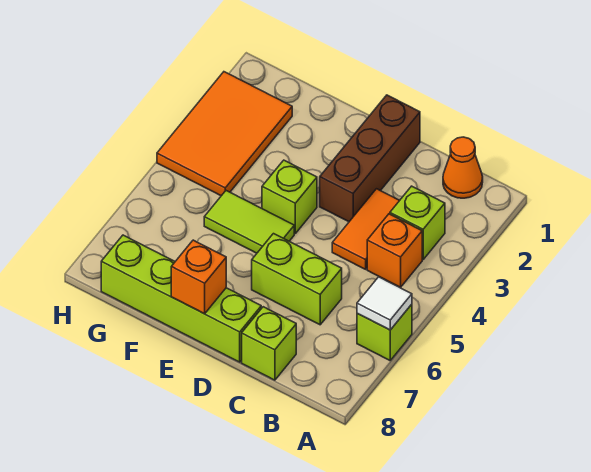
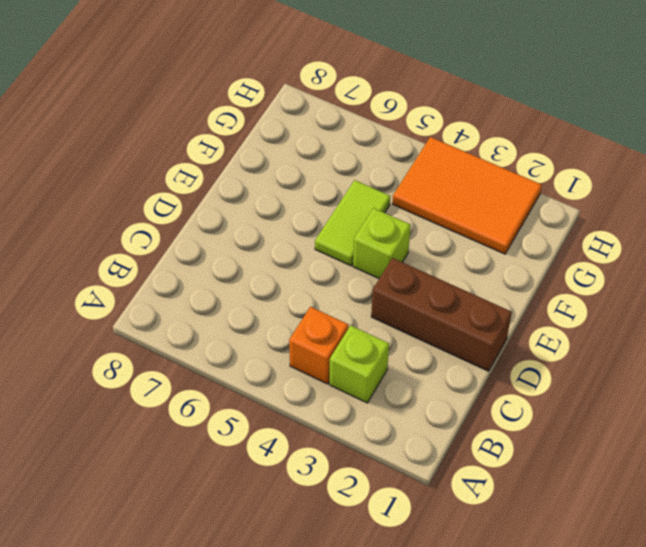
none -> lime brick A6 level 1
none -> orange cone B1 level 1
none -> orange tile C3:C4 level 1

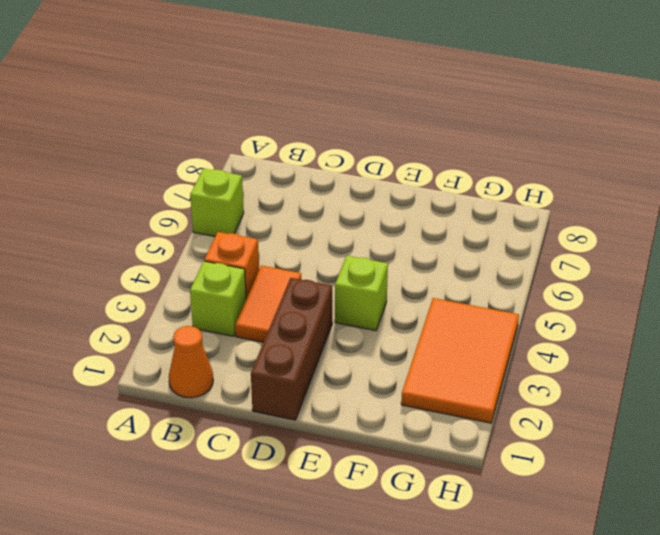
none -> lime brick C6:D6 level 1
none -> lime brick C8 level 1
none -> lime brick D8:G8 level 1

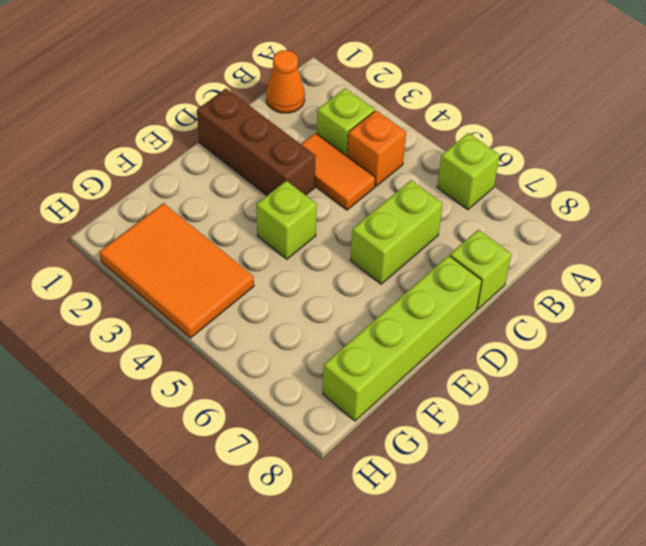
none -> lime tile E5:F5 level 1
none -> white tile A6 level 2
none -> orange brick E8 level 2

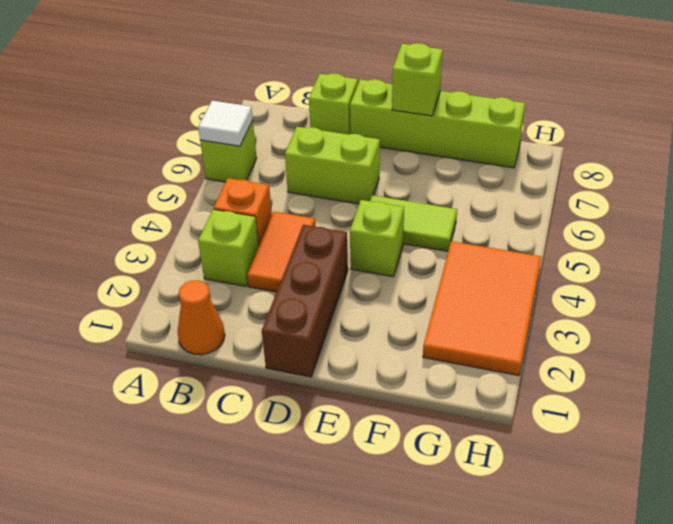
lime brick E8 level 2 -> orange brick E8 level 2

